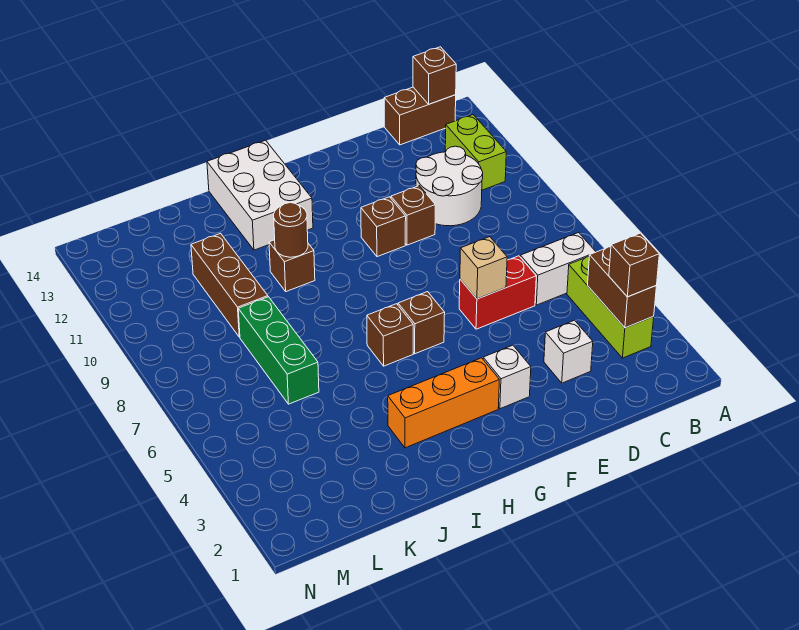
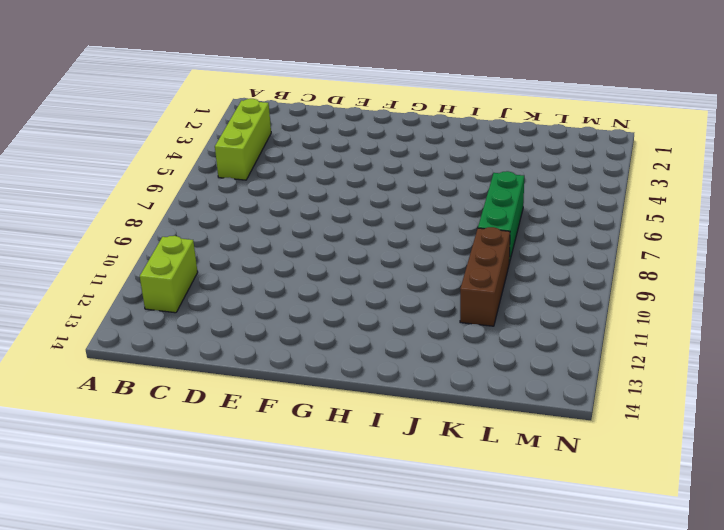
none -> white brick B6:C6 level 1
none -> brown brick B14:C14 level 1
none -> white round brick C10:D11 level 1

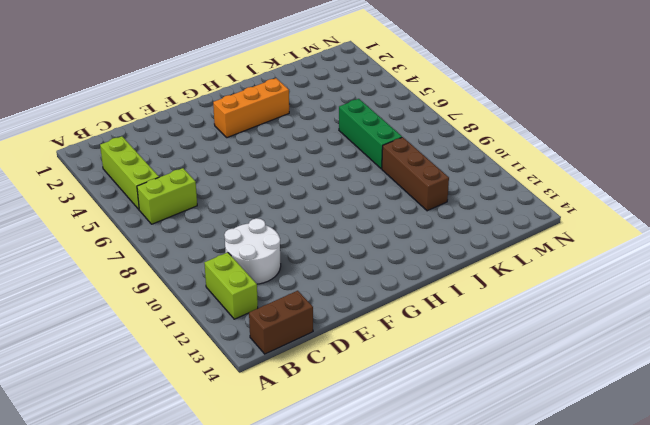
lime brick B6:C6 level 1 -> white brick B6:C6 level 1
none -> white brick D3 level 1
none -> red brick D6:E6 level 1
none -> brown brick E10 level 1

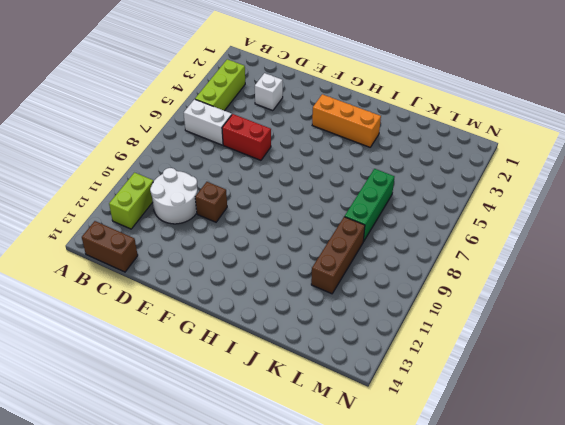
none -> white brick F3 level 1
none -> brown brick F10 level 1
none -> brown brick G6 level 1

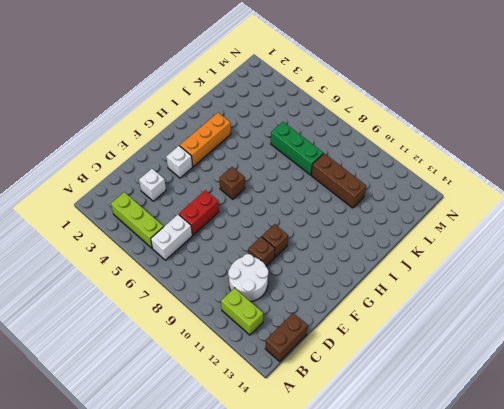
none -> brown brick H6 level 1
none -> white brick H12:I14 level 1
none -> brown brick I10 level 1

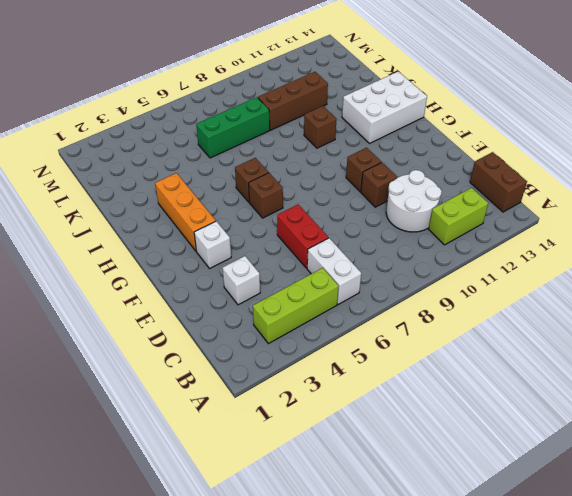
none -> brown brick B3:B4 level 2
none -> brown brick B14 level 2
none -> tan brick E6 level 2

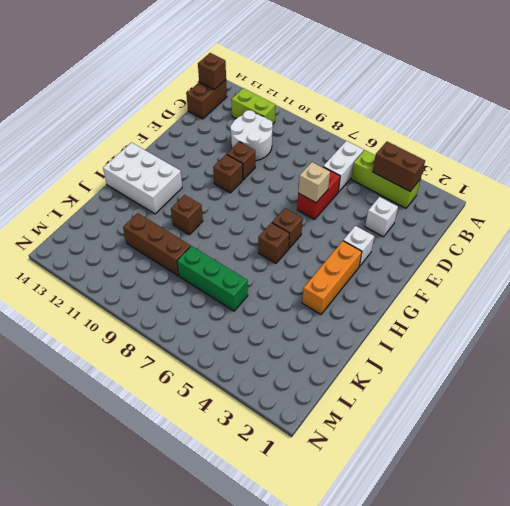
none -> brown round brick I10 level 2
none -> brown brick B3 level 3

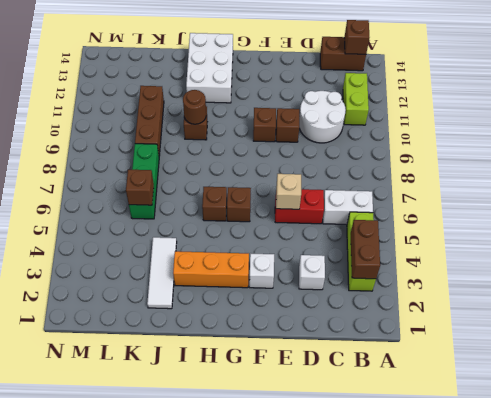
white tile J2:J4 level 1 -> none
brown brick K6 level 2 -> brown brick B3 level 3

